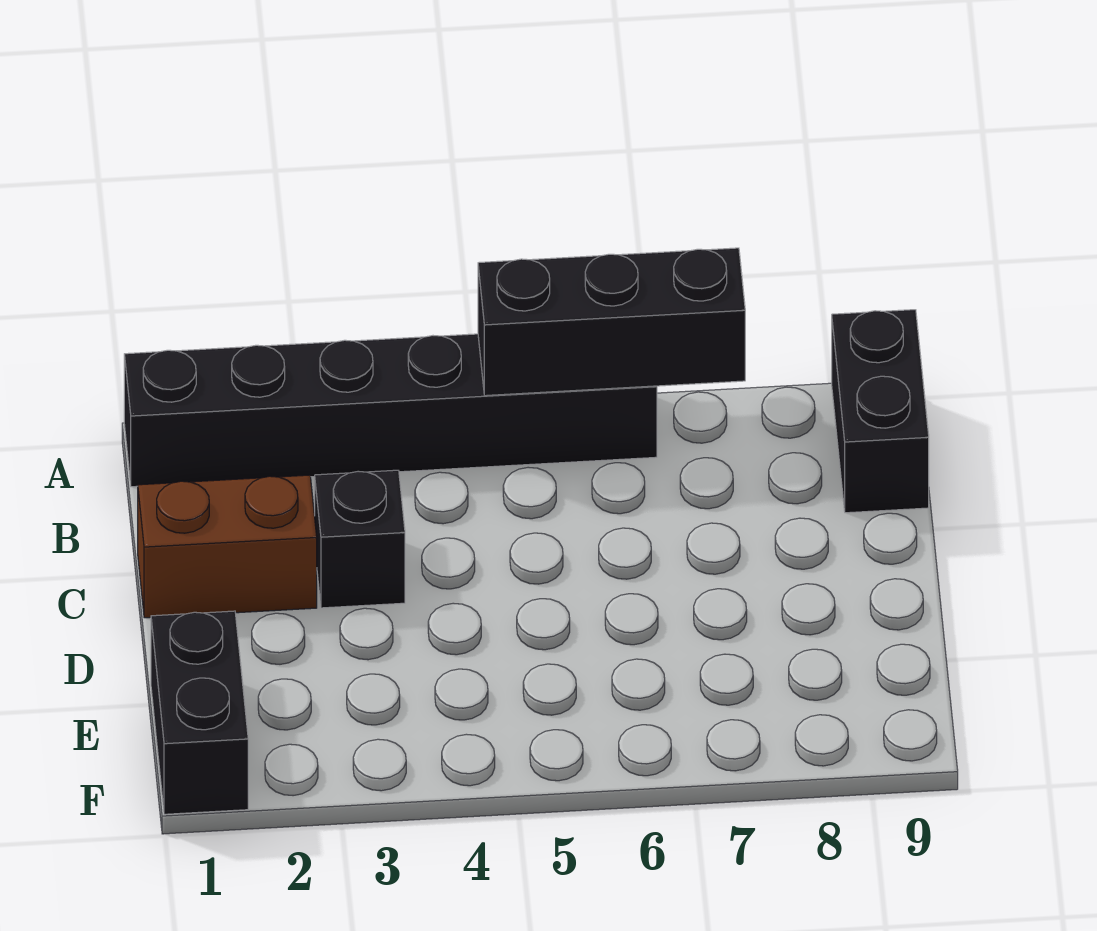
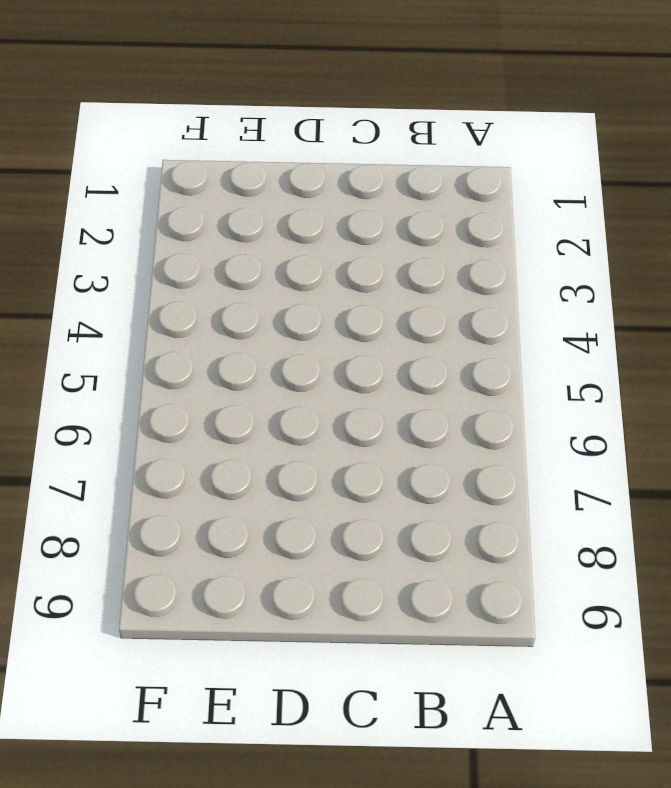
none -> black brick A1:A6 level 1
none -> black brick A9:B9 level 1

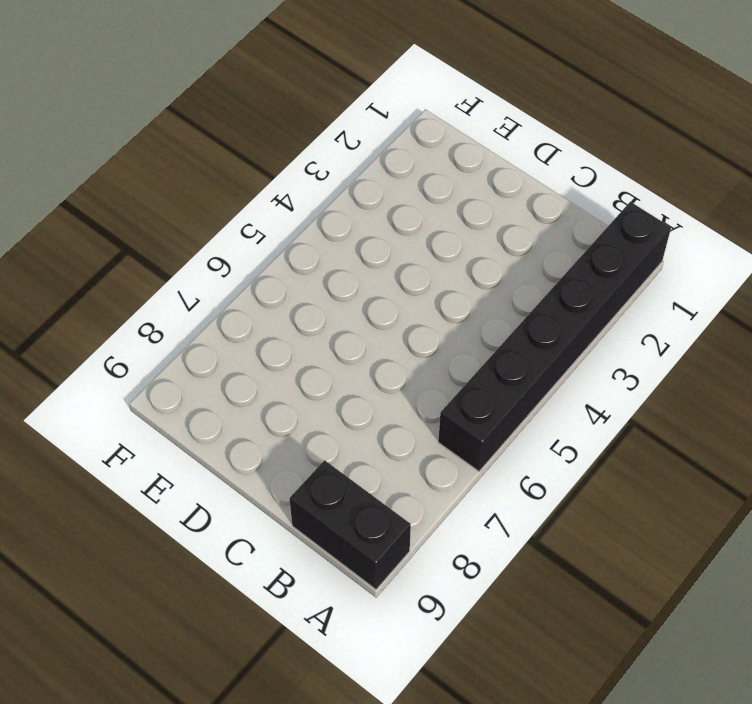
none -> brown brick C1:C2 level 1
none -> black brick C3 level 1

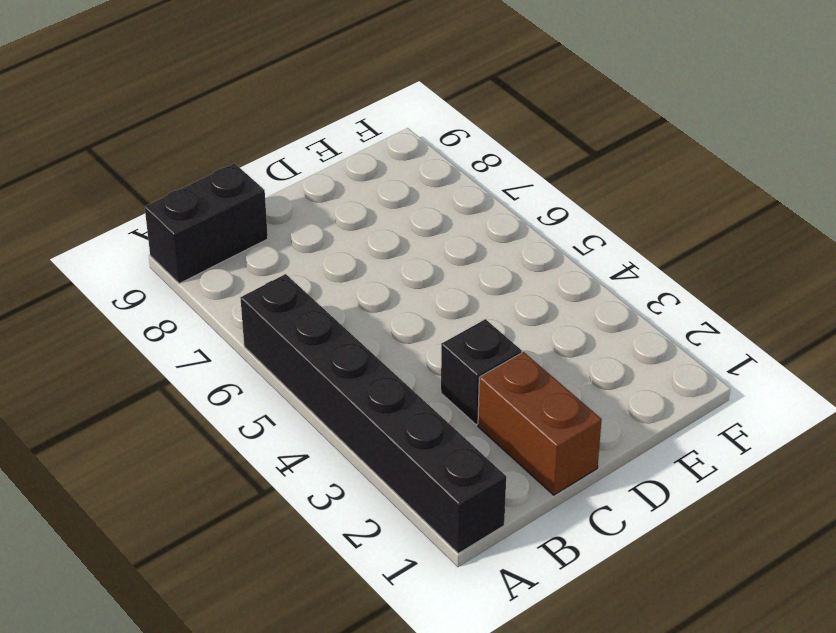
none -> black brick E1:F1 level 1
none -> black brick A5:A7 level 2

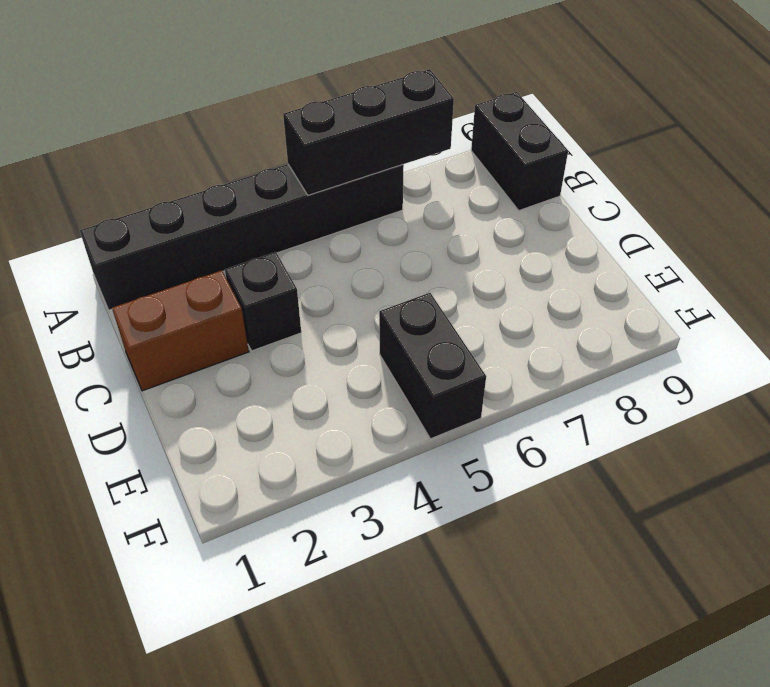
black brick E5:F5 level 1 -> black brick E1:F1 level 1

